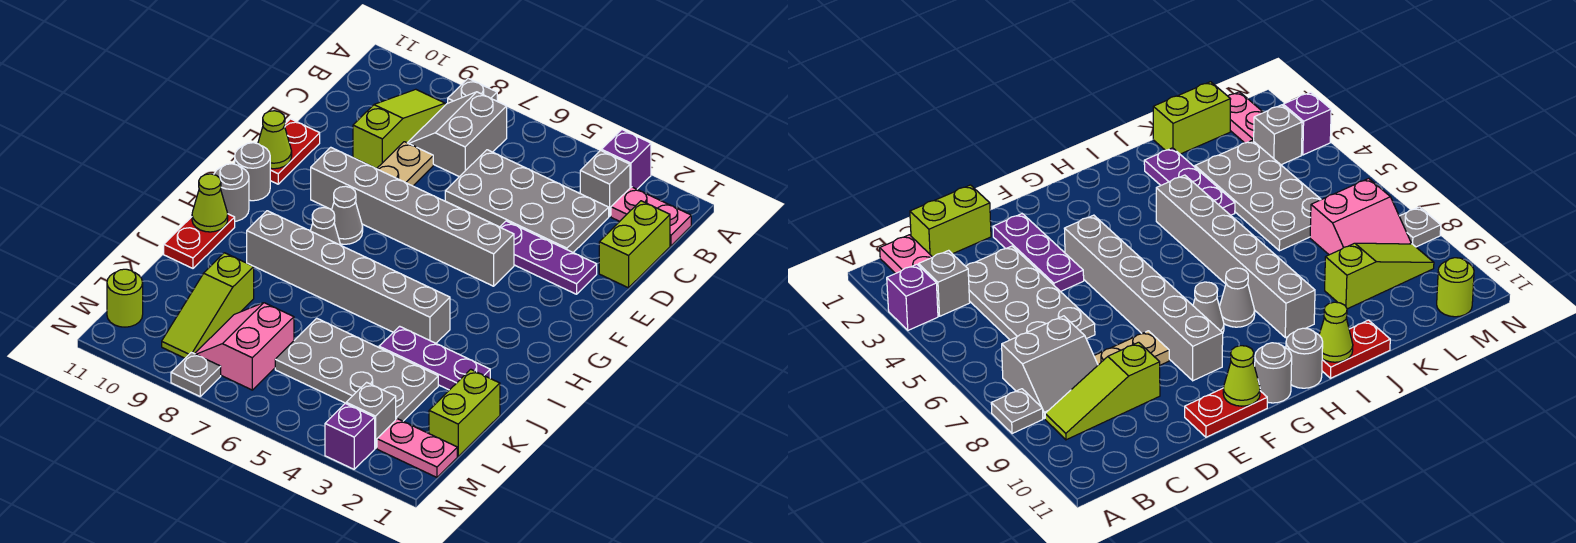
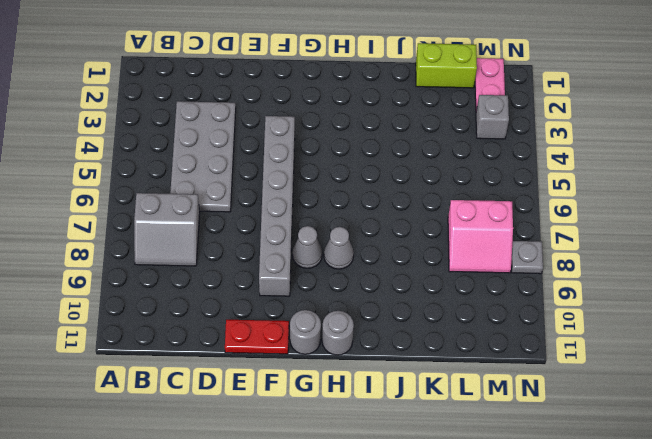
none -> purple brick A3 level 1
none -> grey plate A8 level 1
none -> pink plate B1:B2 level 1
none -> grey brick B3 level 1

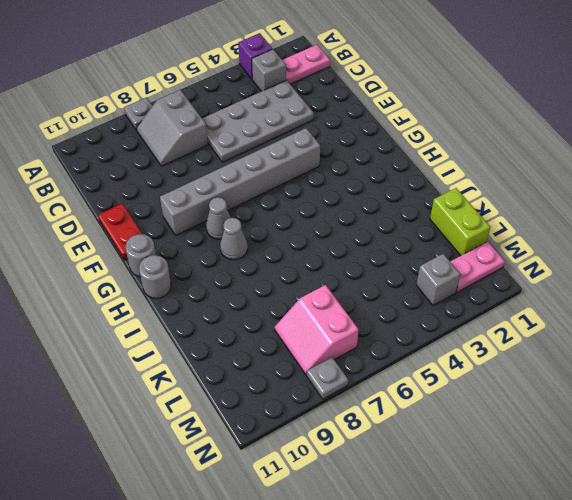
none -> lime slope B9:D9 level 1 top D
none -> lime brick C1:D1 level 1
none -> tan plate D8:E8 level 1
none -> purple plate E2:E4 level 1

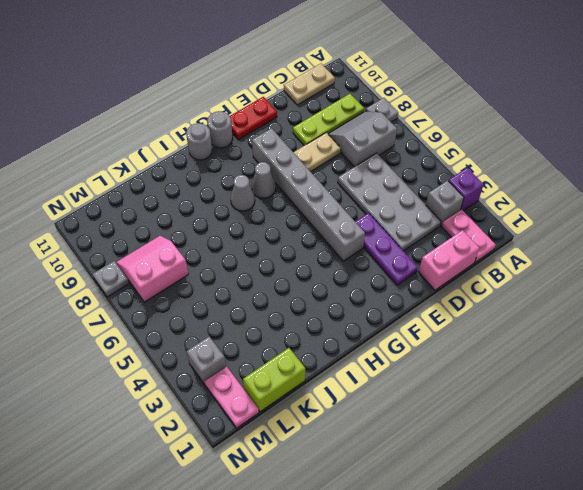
lime plate B9:D9 level 1 -> lime slope B9:D9 level 1 top D
tan plate B11:C11 level 1 -> none
pink brick C1:D1 level 1 -> lime brick C1:D1 level 1
none -> grey brick I4:I9 level 1
none -> red plate I11:J11 level 1
none -> purple plate J2:J4 level 1
none -> grey plate K3:L6 level 1

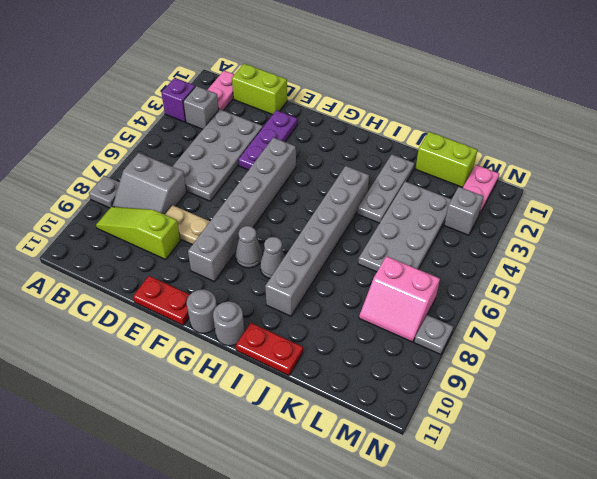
grey plate J2:J4 level 1 -> purple plate J2:J4 level 1
none -> lime slope K9:M9 level 1 top K
none -> lime round brick M11 level 1
none -> purple brick N3 level 1
none -> lime cone F11 level 2

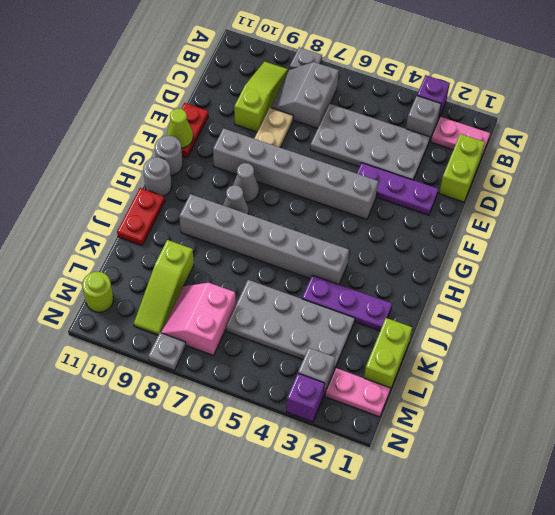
none -> lime cone I11 level 2

